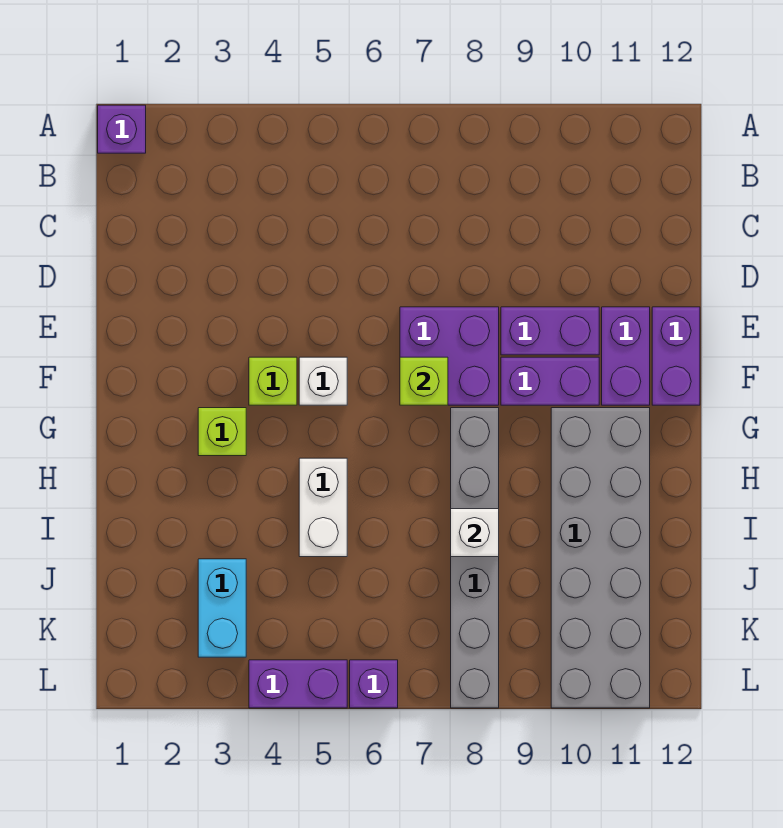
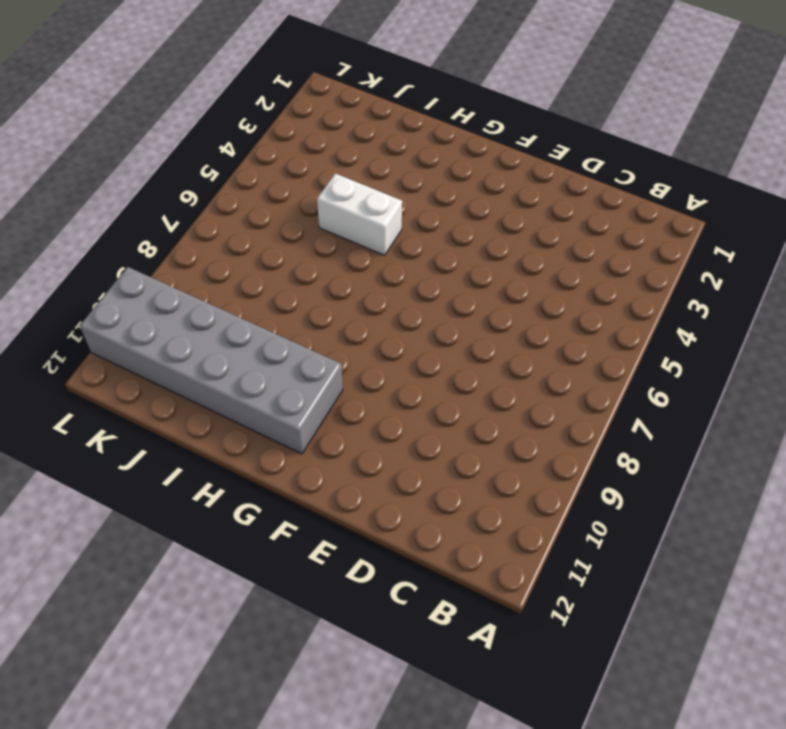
none -> purple brick A1 level 1
none -> purple brick E7:F8 level 1
none -> purple brick E9:E10 level 1

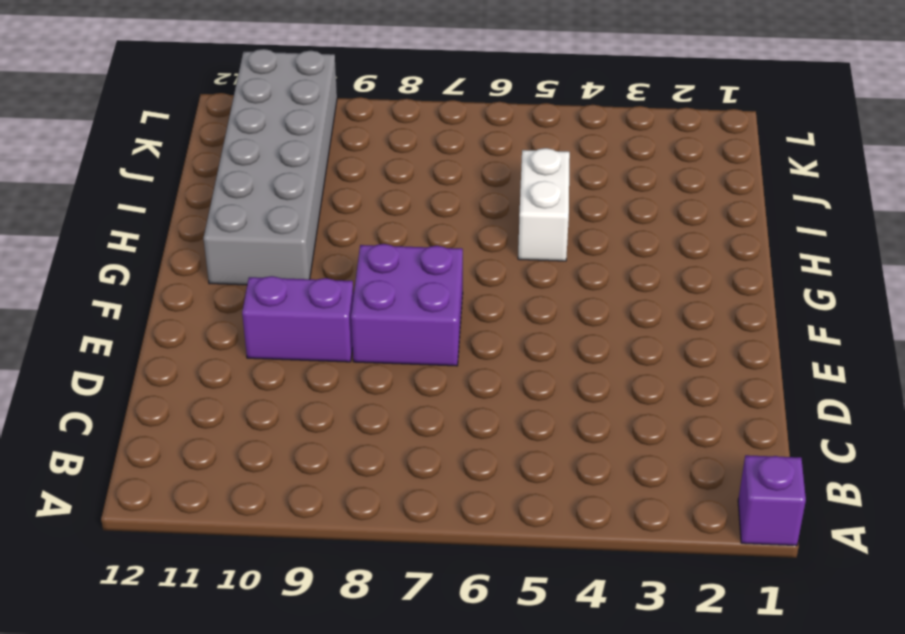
none -> purple brick E11:F11 level 1
none -> purple brick E12:F12 level 1
none -> lime brick F4 level 1

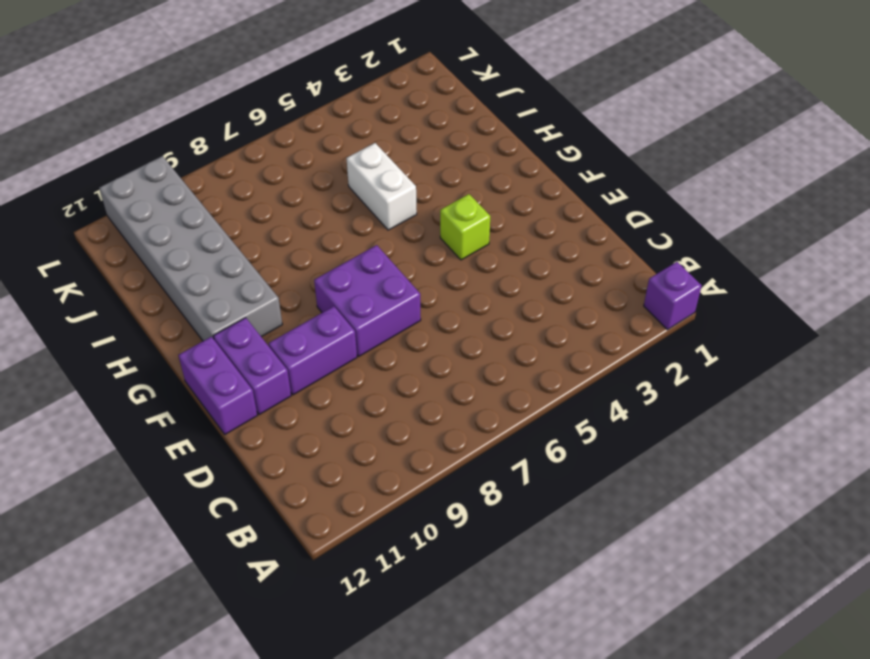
none -> white brick F5 level 1
none -> purple brick F9:F10 level 1
none -> lime brick G3 level 1

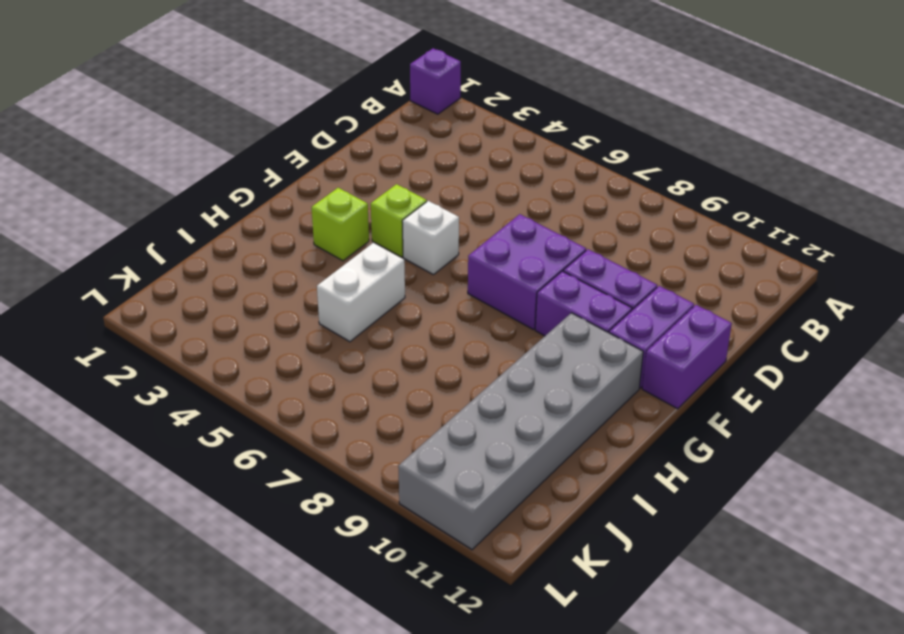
none -> grey brick G8:L8 level 1
none -> cyan brick J3:K3 level 1
none -> purple brick L4:L5 level 1

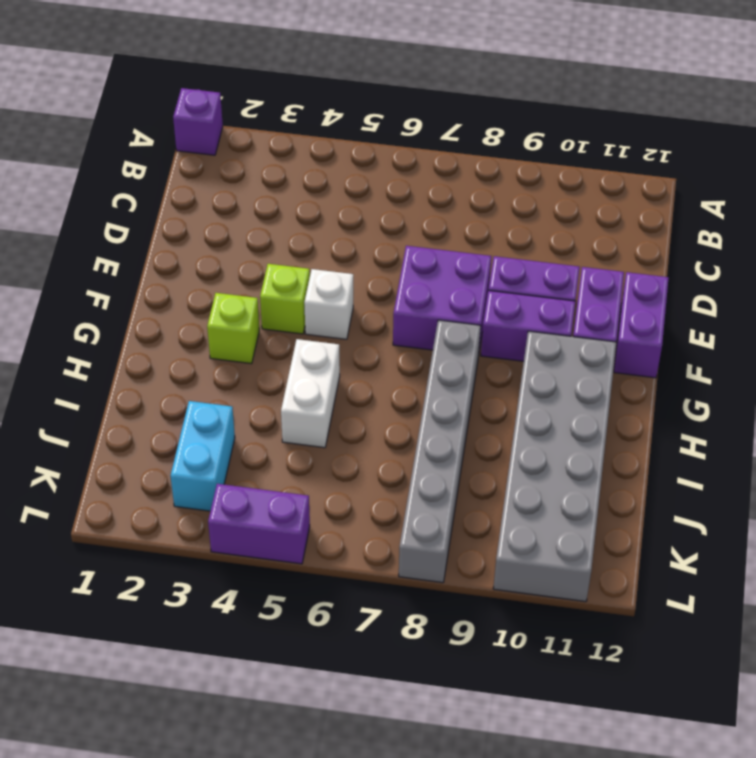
none -> purple brick L6 level 1
none -> lime brick F7 level 2
none -> white brick I8 level 2

